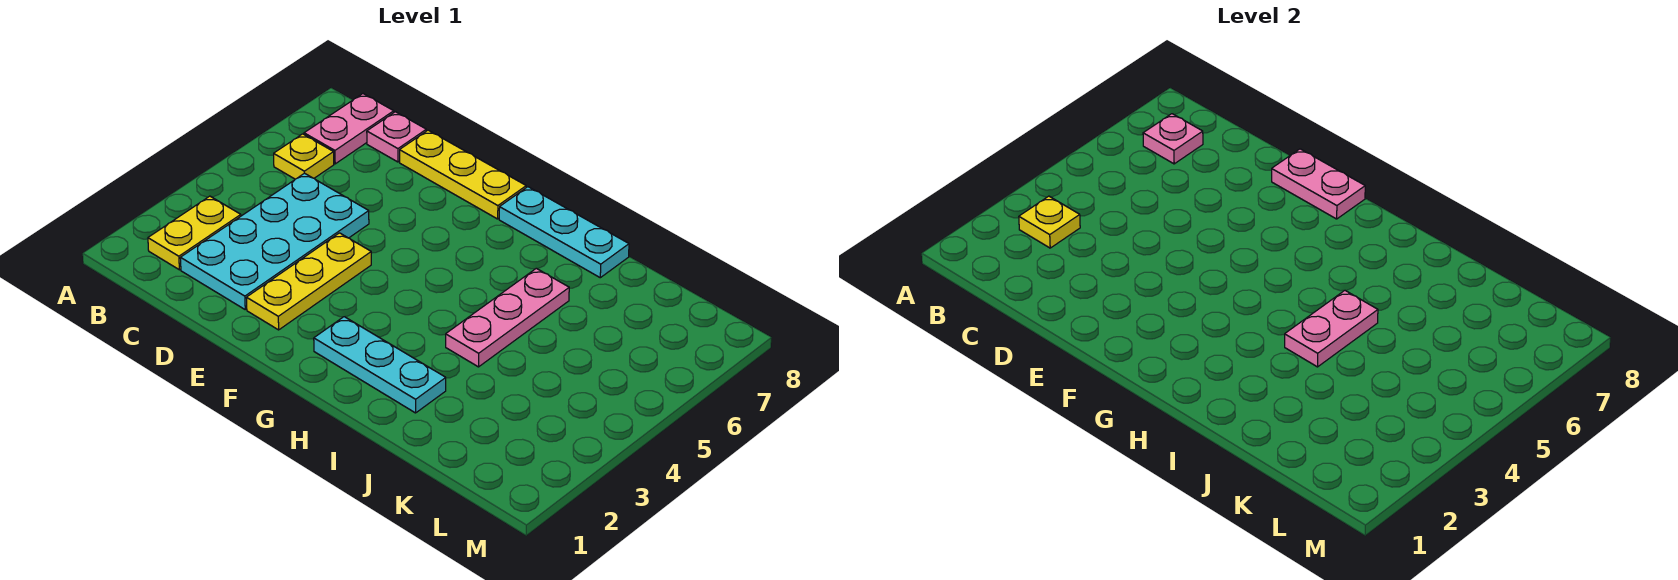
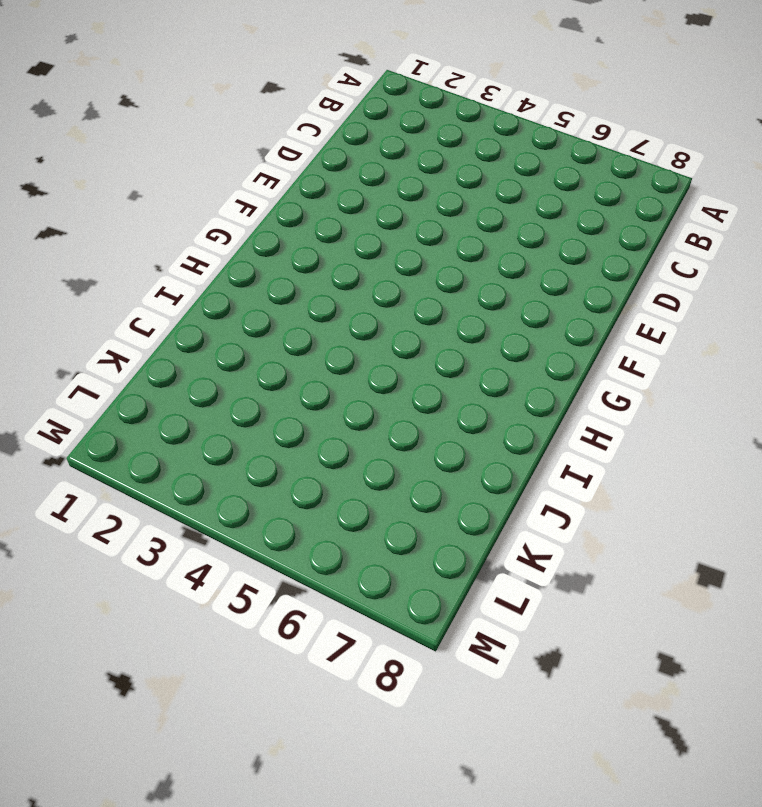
none -> yellow plate B2:B3 level 1
none -> yellow plate B6 level 1
none -> pink plate B7:B8 level 1

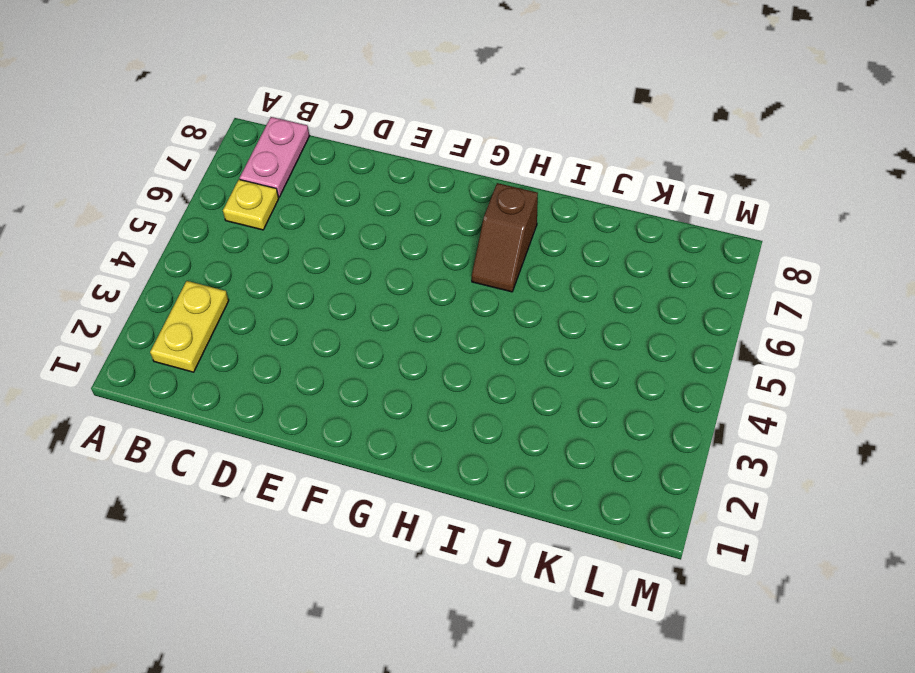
brown slope H6:H7 level 1 top 7 -> none
none -> cyan plate C2:D5 level 1
none -> pink plate C8 level 1
none -> yellow plate D8:F8 level 1

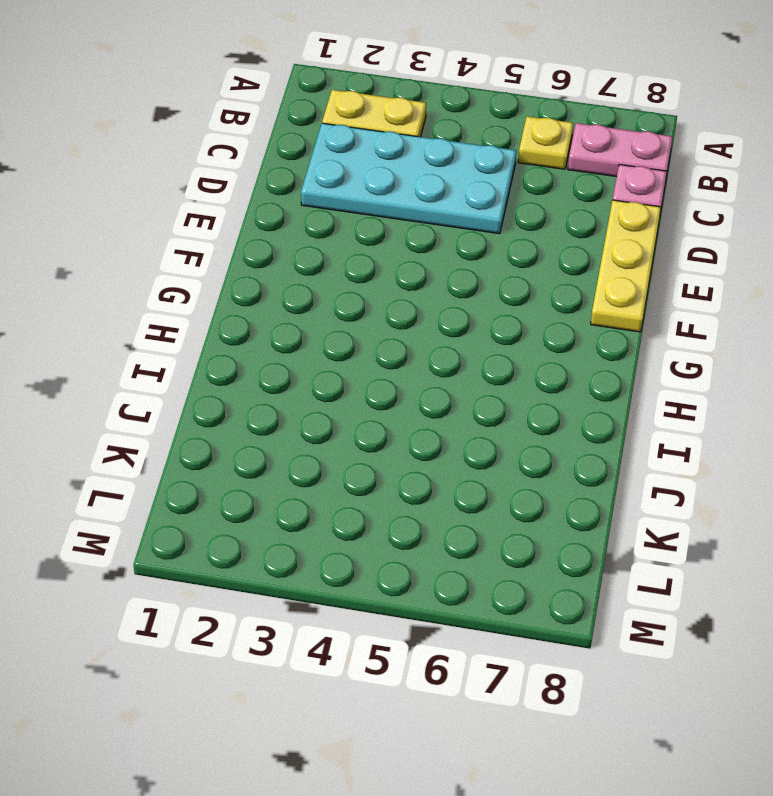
none -> yellow plate E2:E4 level 1
none -> cyan plate G2:I2 level 1
none -> cyan plate G8:I8 level 1

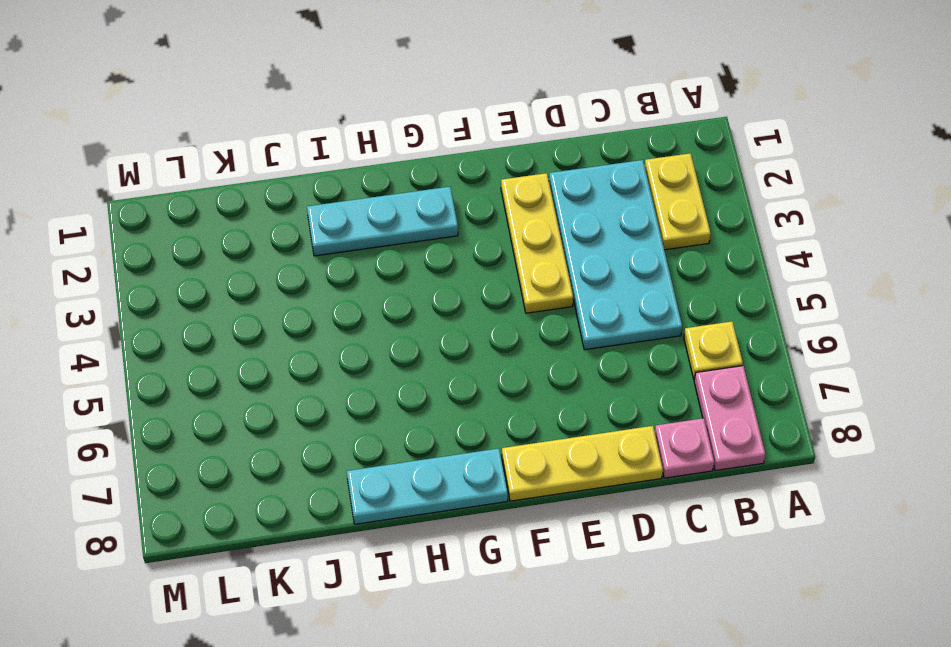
none -> pink plate I4:I6 level 1
none -> yellow plate B3 level 2
none -> pink plate B7 level 2

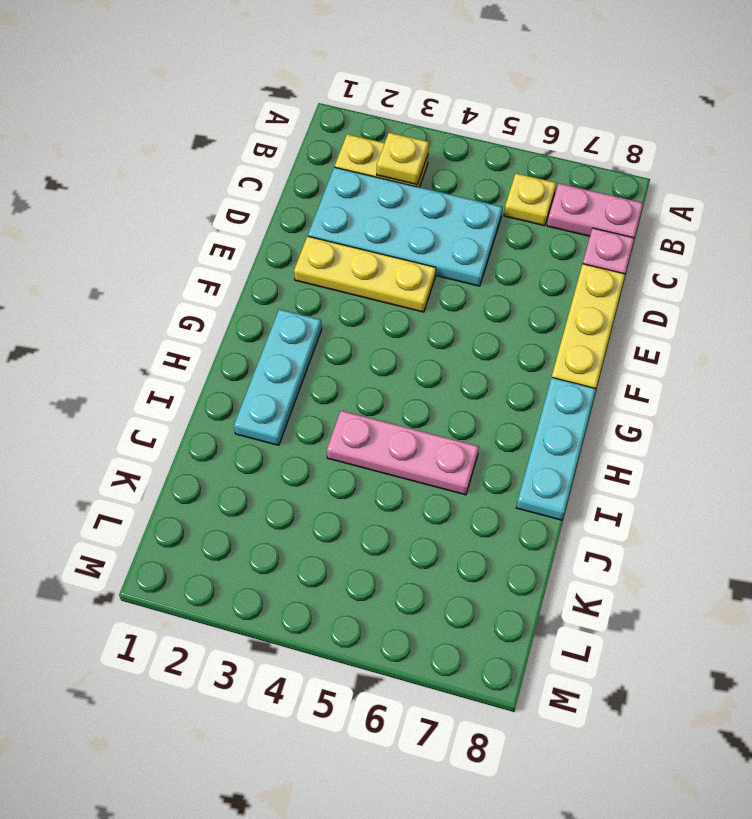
none -> pink plate B7 level 2
none -> pink plate E8:F8 level 2
none -> pink plate I4:I5 level 2

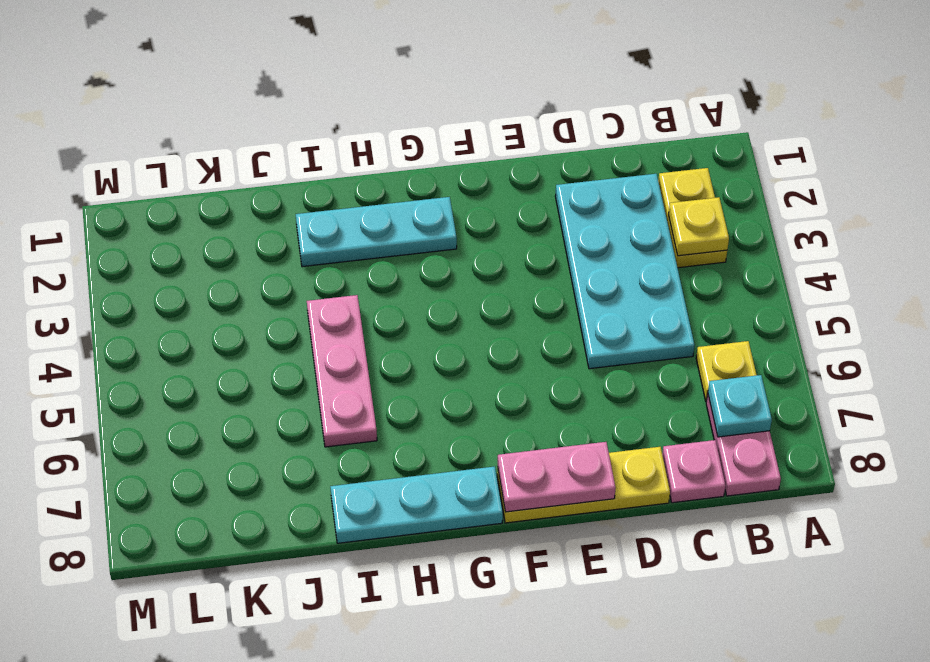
cyan plate B7 level 2 -> pink plate B7 level 2
none -> yellow plate E2:E4 level 1
none -> pink plate I4:I5 level 2

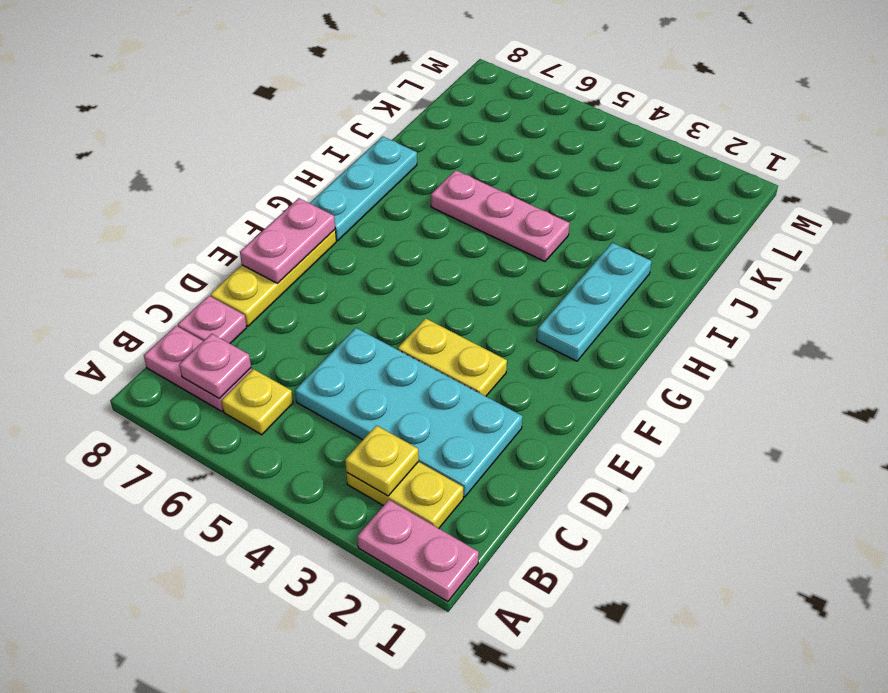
pink plate A1:A2 level 1 -> pink plate I4:I5 level 2
yellow plate E3:E4 level 1 -> yellow plate E2:E4 level 1

